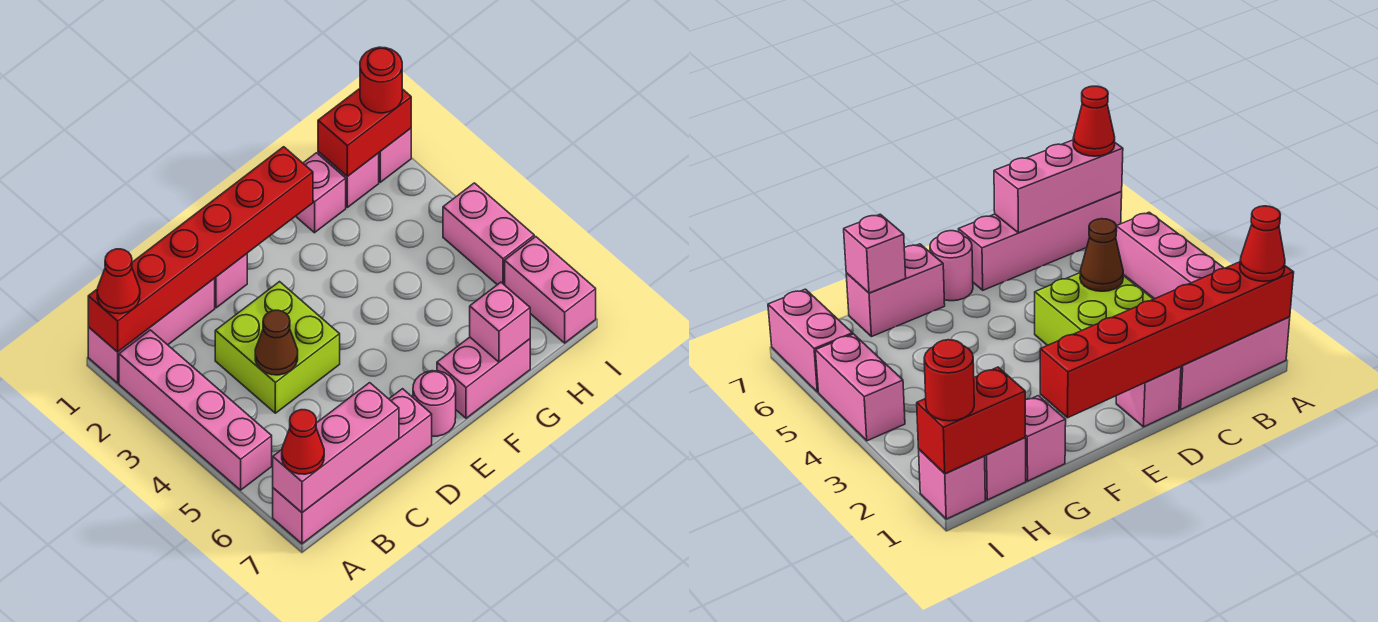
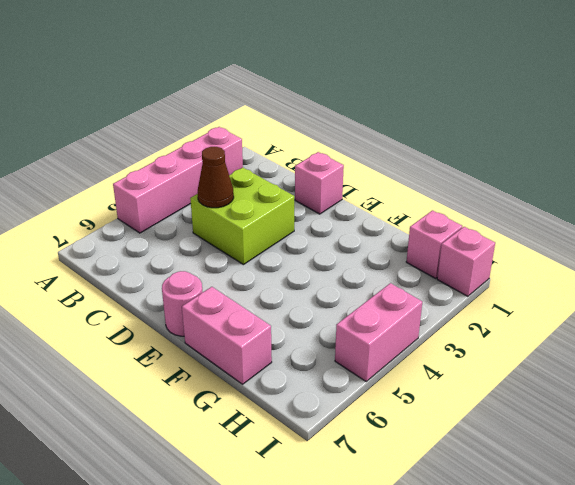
none -> pink brick A1:C1 level 1
none -> pink brick A7:D7 level 1
none -> pink brick G1 level 1

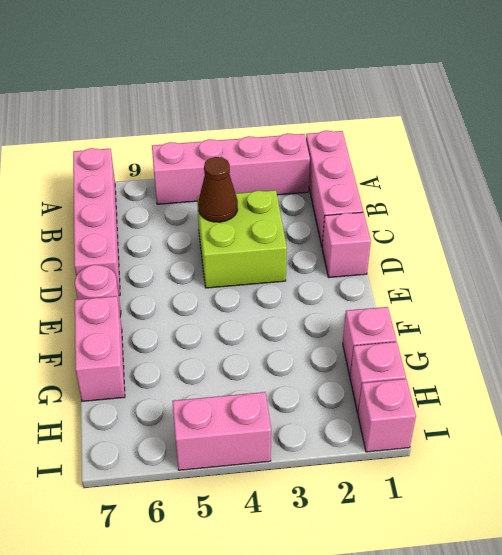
none -> pink brick I6:I7 level 1
none -> red brick A1:F1 level 2
none -> pink brick A7:C7 level 2

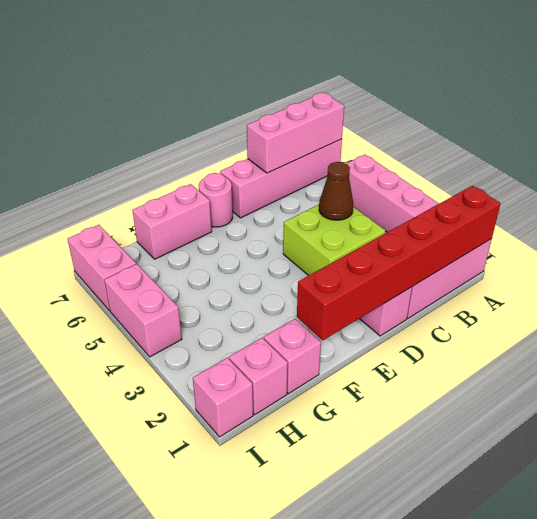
none -> pink brick G7 level 2
none -> red brick H1:I1 level 2
none -> red cone A1 level 3

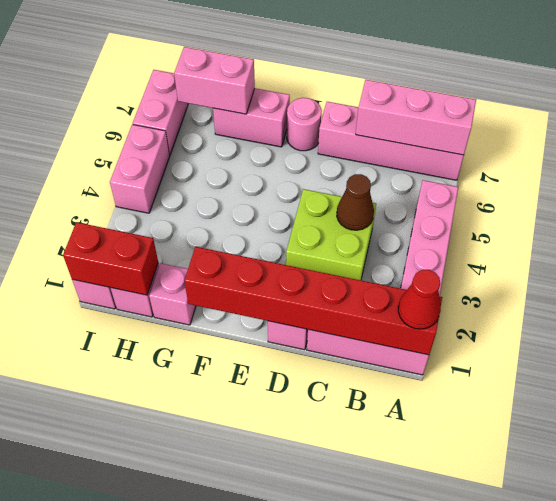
pink brick G7:H7 level 2 -> pink brick G7 level 2
none -> red cone A7 level 3
none -> red round brick I1 level 3

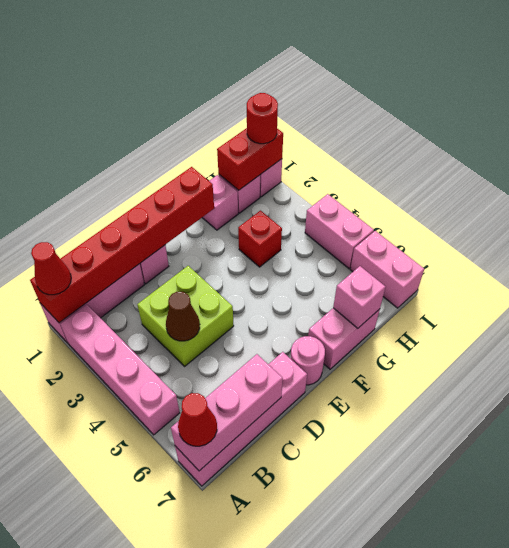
red brick G3 level 1 -> none

